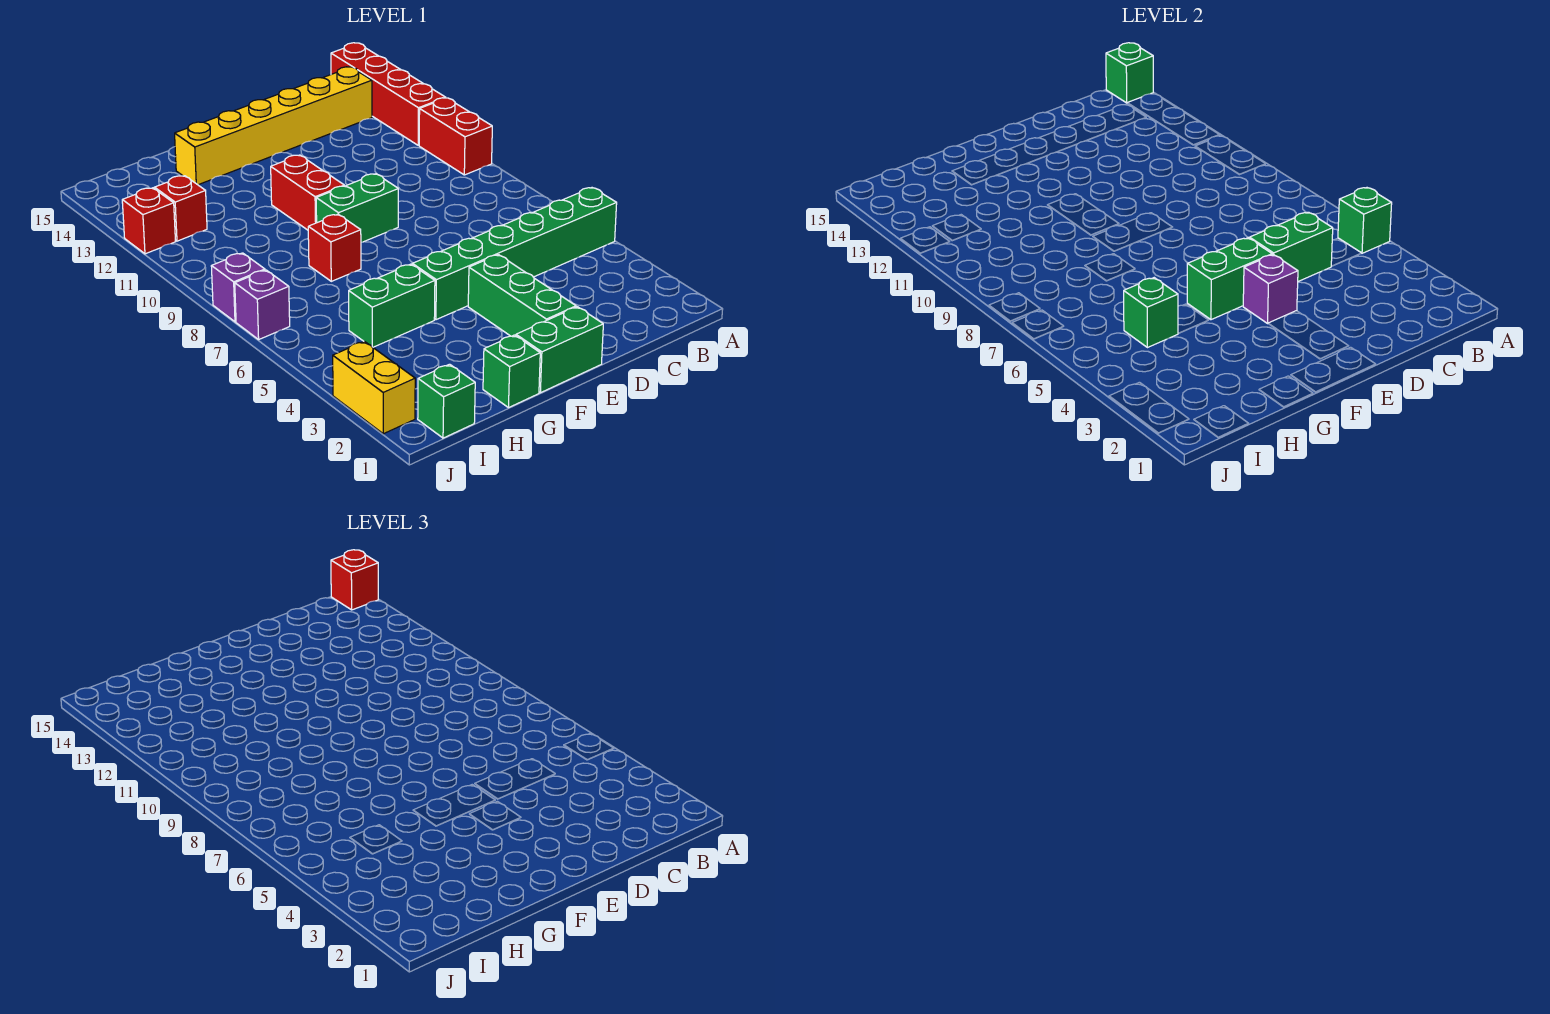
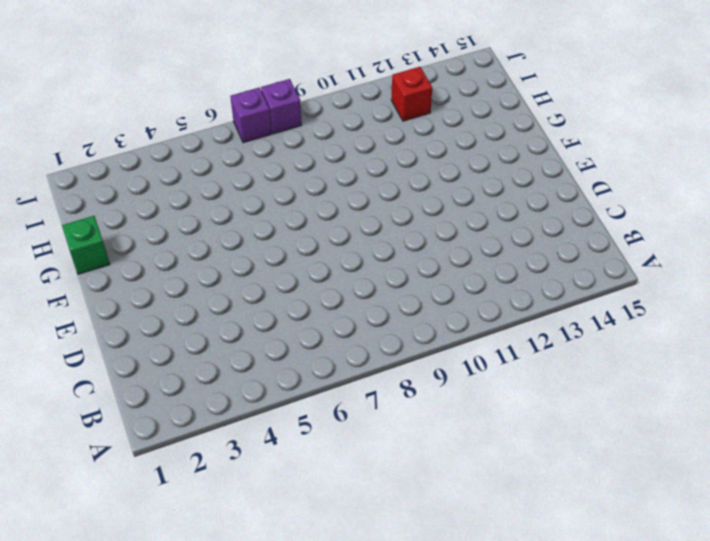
none -> green brick A5:F5 level 1
none -> red brick A10:A11 level 1
none -> red brick A12:A15 level 1

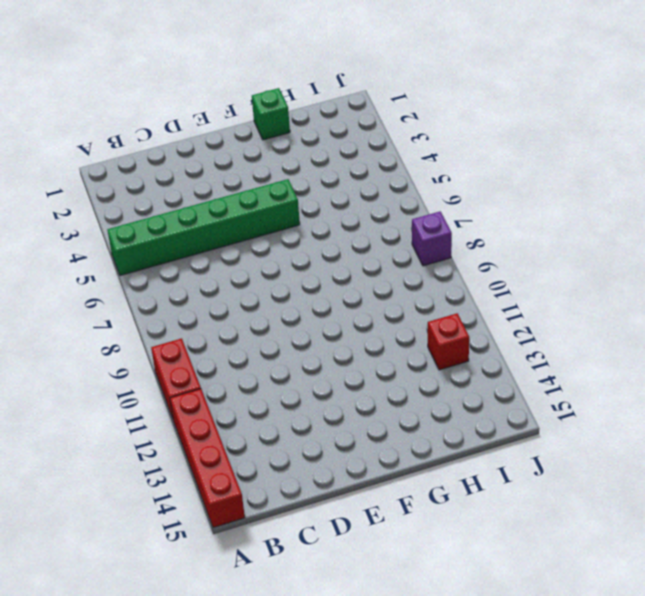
none -> yellow brick B14:G14 level 1
none -> green brick E1:F1 level 1
none -> green brick E2:E4 level 1

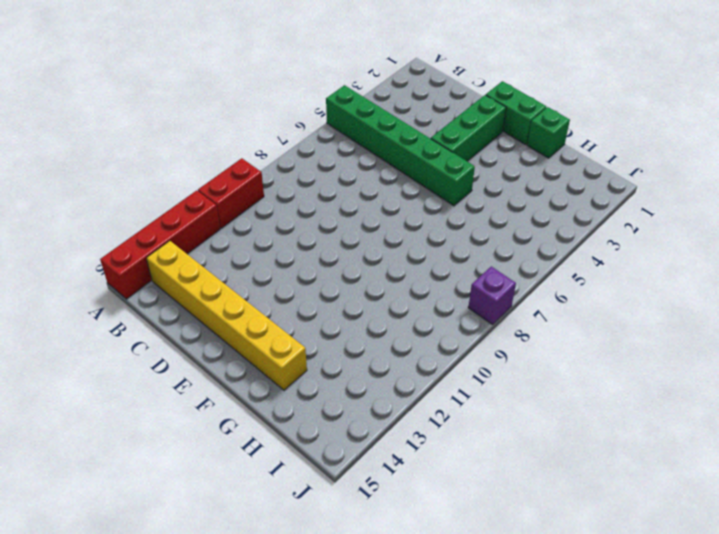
none -> green brick E9:F9 level 1
none -> red brick F10:F11 level 1
none -> green brick G5:H5 level 1

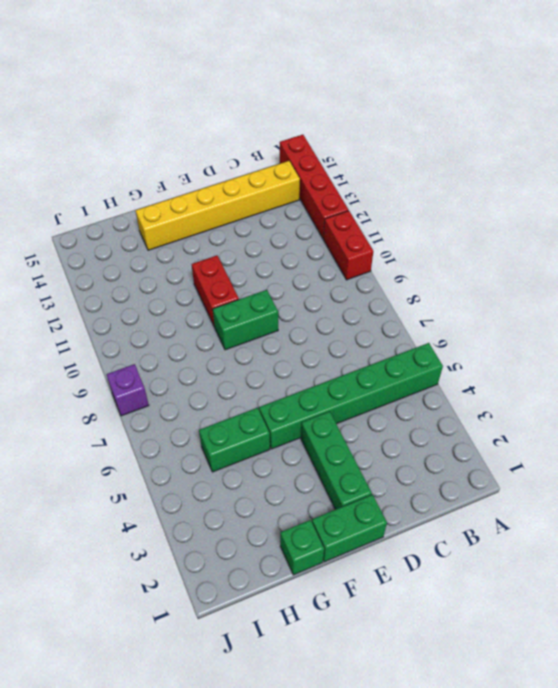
none -> red brick G8 level 1
none -> green brick I1 level 1
none -> red brick I12 level 1

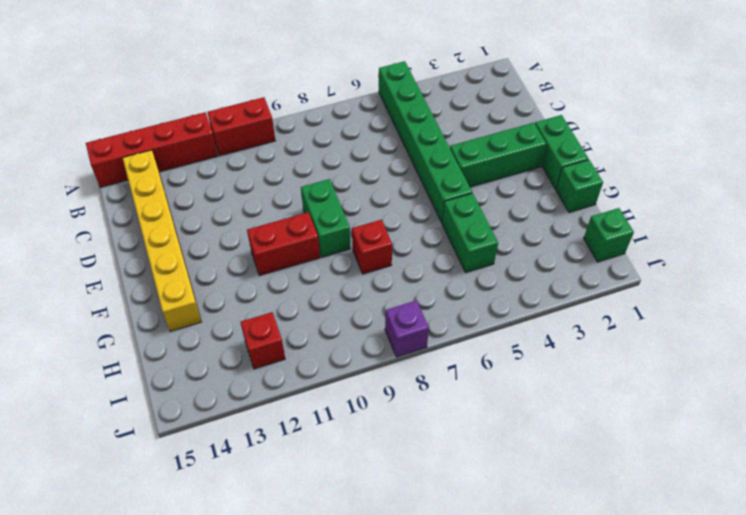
none -> yellow brick J2:J3 level 1
none -> purple brick J7 level 1
none -> red brick J12 level 1

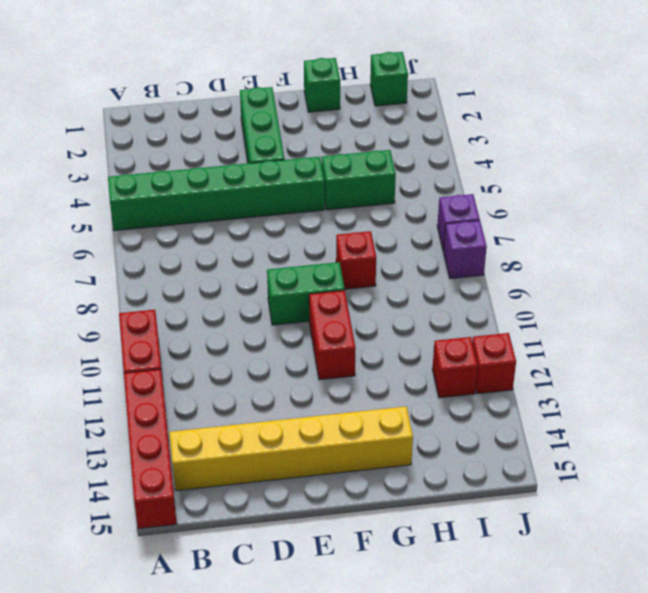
none -> green brick E1:F1 level 1
none -> yellow brick J2:J3 level 1
none -> green brick A5 level 2

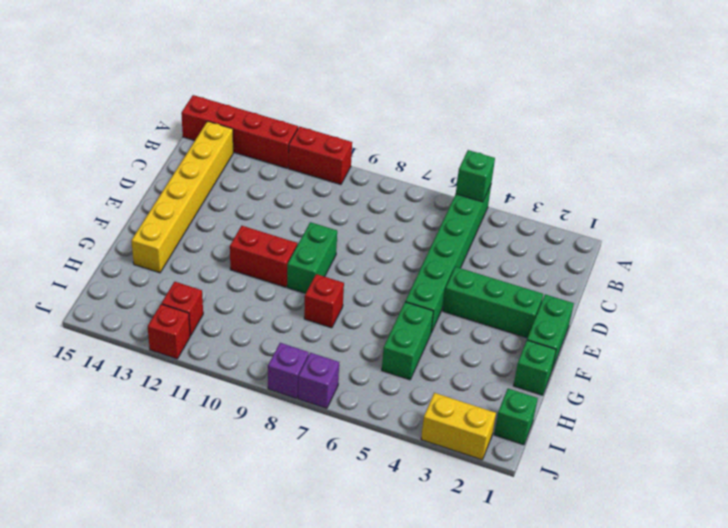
none -> green brick A15 level 2
none -> green brick C5:D5 level 2
none -> purple brick E4 level 2

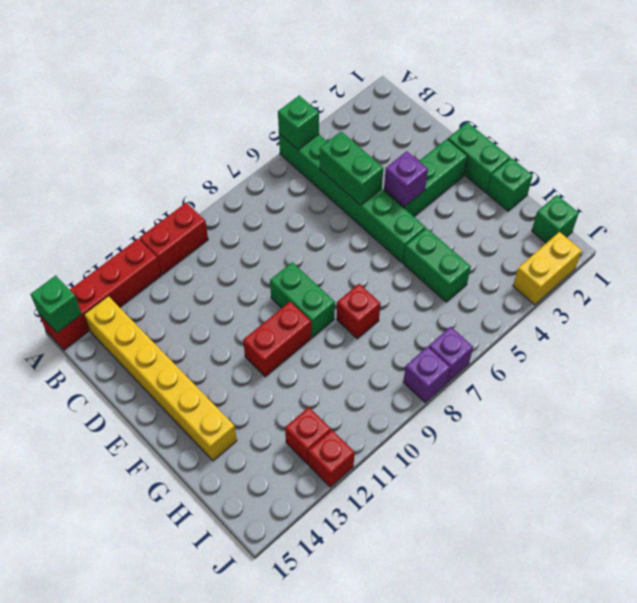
none -> green brick E5:F5 level 2
none -> green brick H5 level 2
none -> red brick A15 level 3

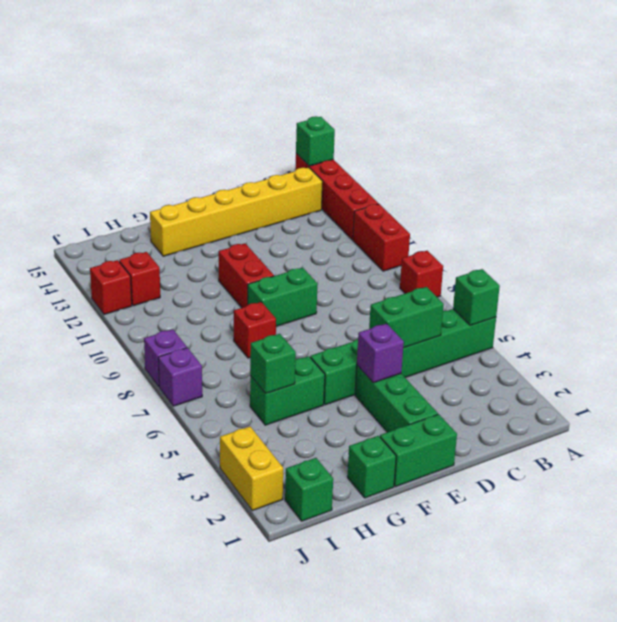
red brick A8 level 1 -> red brick A15 level 3
none -> green brick E5:F5 level 2

